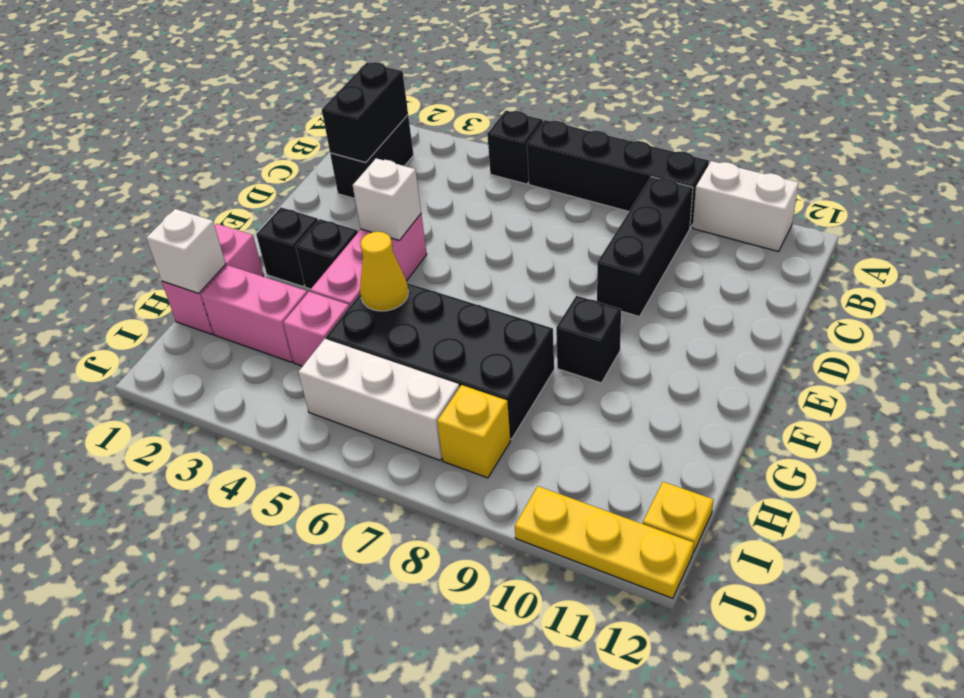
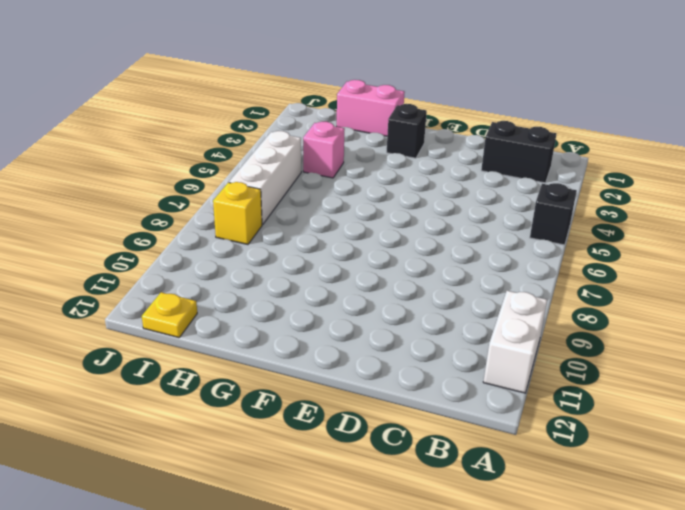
none -> black brick A6:A9 level 1
none -> black brick B9:D9 level 1
none -> pink brick E4:G4 level 1

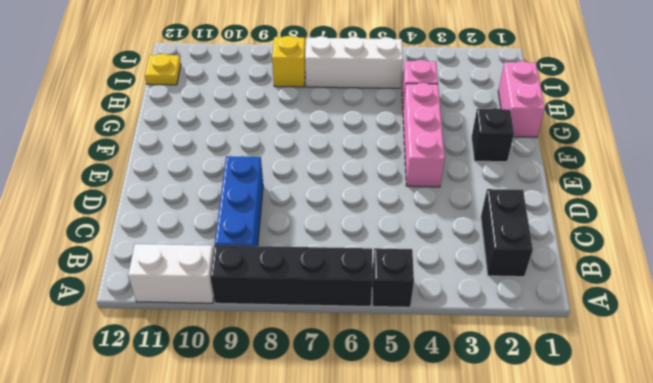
blue brick B9:D9 level 1 -> black brick B9:D9 level 1
none -> black brick F3 level 1
none -> black brick F9 level 1
none -> black brick G5:H8 level 1

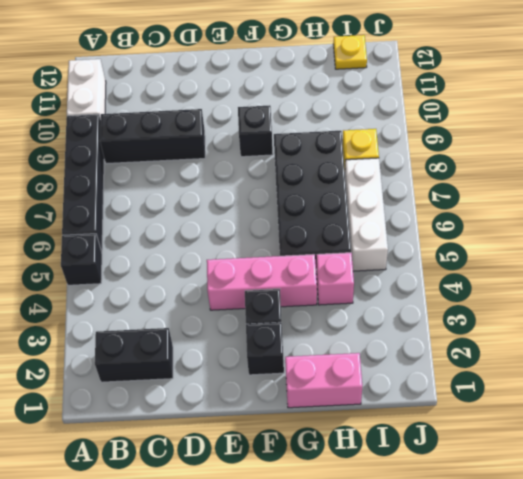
none -> pink brick H2:H3 level 1
none -> yellow plate J10:J12 level 1
none -> black brick B2:C2 level 2

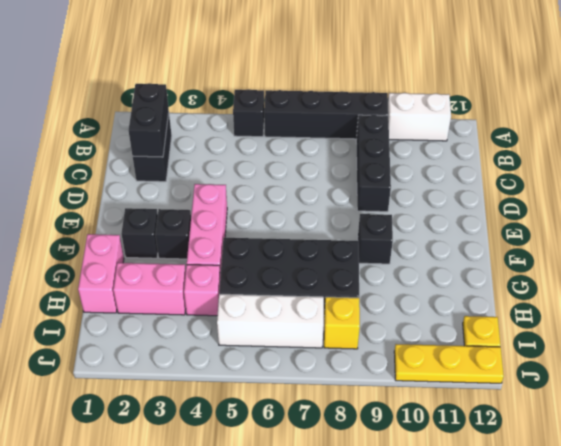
none -> white brick E4 level 2
none -> yellow cone G5 level 2
none -> white brick H1 level 2

